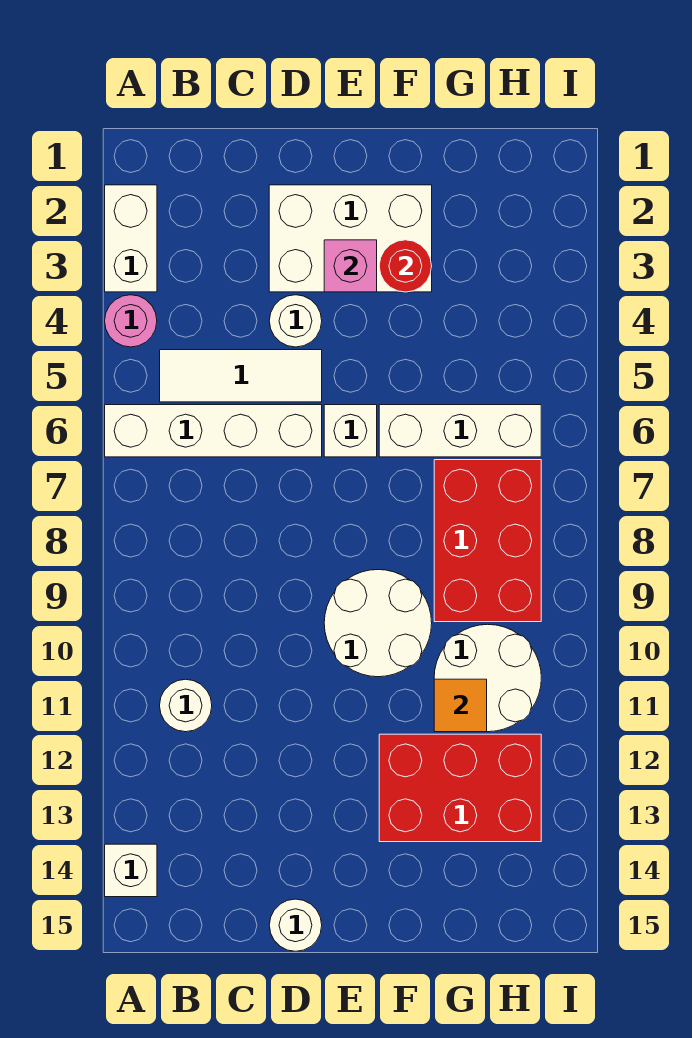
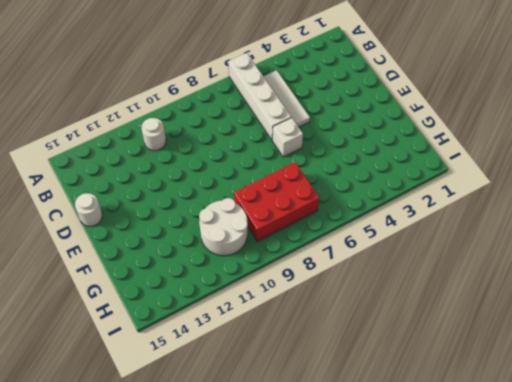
none -> white brick A2:A3 level 1
none -> pink round brick A4 level 1
none -> white brick A14 level 1

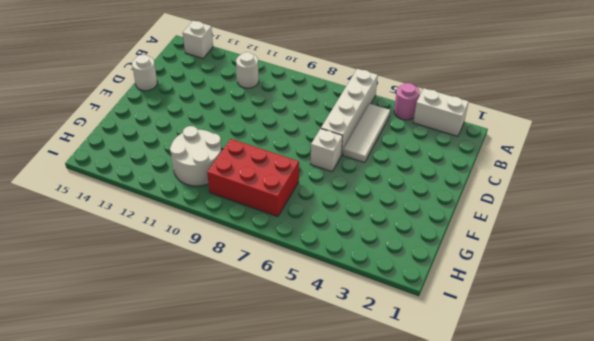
none -> white brick D2:F3 level 1
none -> white round brick D4 level 1
none -> white round brick E9:F10 level 1

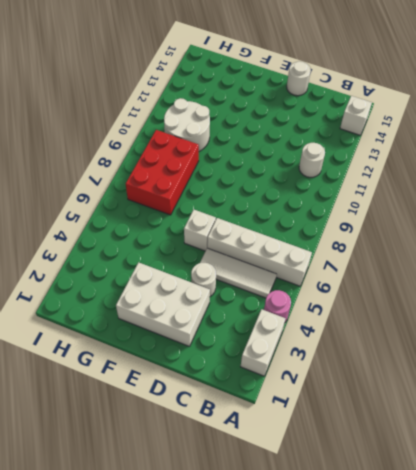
none -> white round brick E9:F10 level 1
none -> white brick F6:H6 level 1
none -> red brick F12:H13 level 1

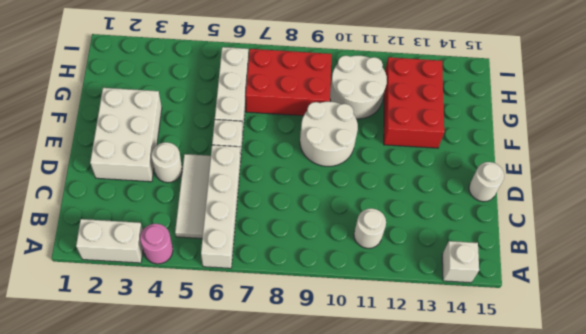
none -> pink brick E3 level 2
none -> red round brick F3 level 2
none -> orange tile G11 level 2

